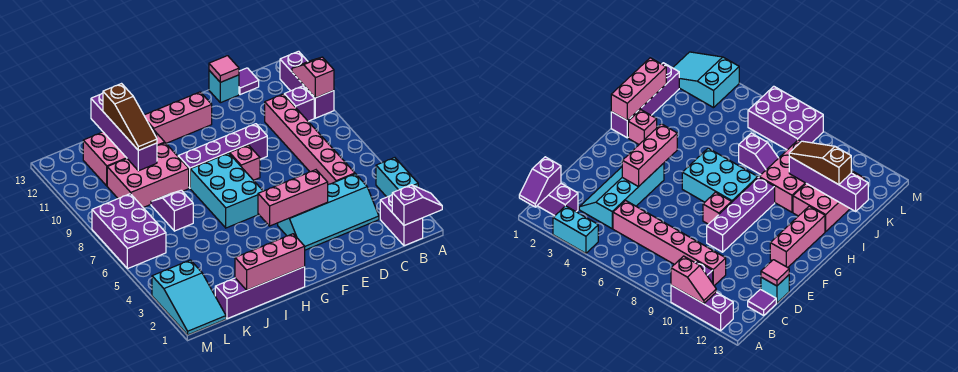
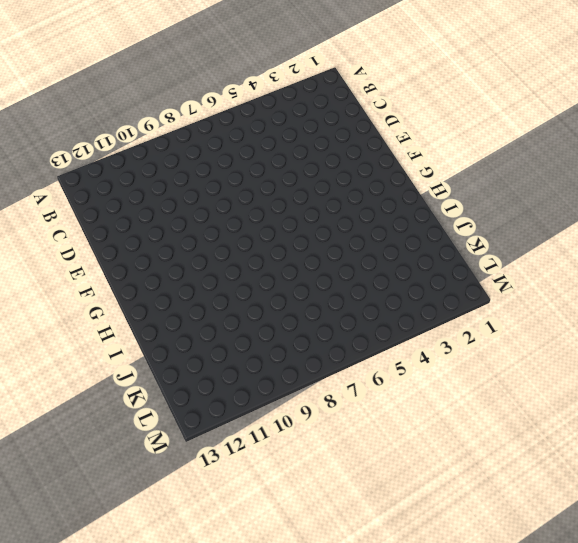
none -> cyan brick A3:A4 level 1
none -> purple brick A10:A12 level 1
none -> purple brick B1:B2 level 1

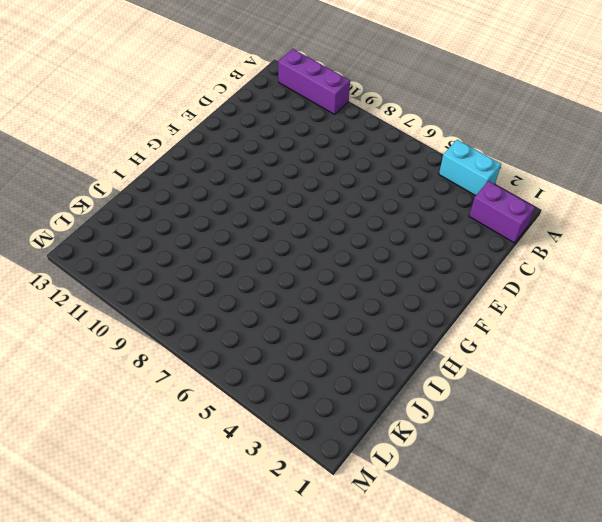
none -> purple brick B10 level 1
none -> cyan slope C3:F4 level 1 top 4
none -> pink brick C5:C10 level 1

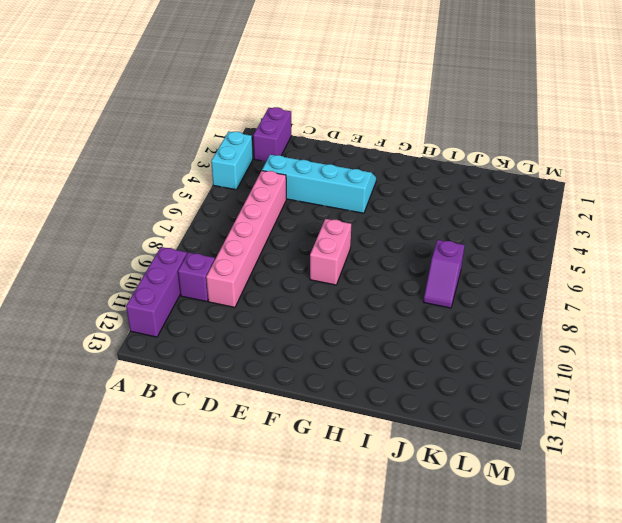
pink brick F7:F8 level 1 -> pink brick F8 level 1
none -> purple tile C13 level 1
none -> cyan brick D13 level 1
none -> purple brick E9:H9 level 1

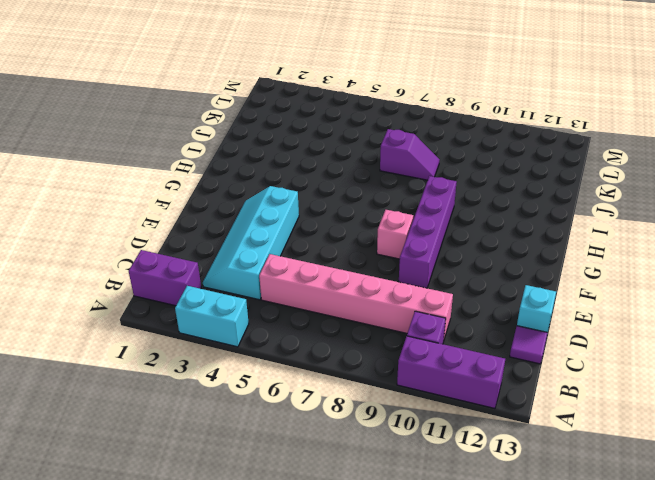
none -> pink brick F12:H12 level 1
none -> cyan brick G6:H8 level 1
none -> purple brick H1:K1 level 1

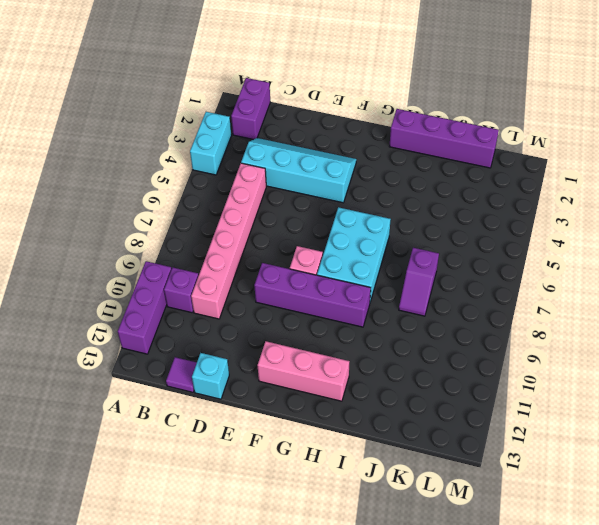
none -> pink brick H2 level 1
none -> pink brick I9:K10 level 1
none -> pink brick I11:K12 level 1

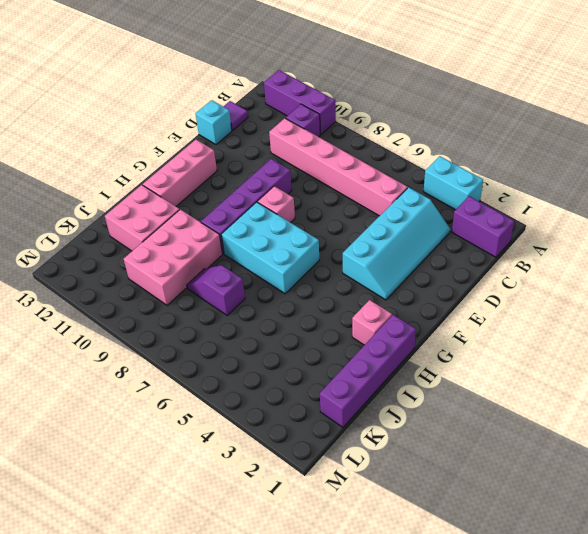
pink brick I11:J12 level 1 -> pink brick I11:K12 level 1
none -> cyan slope L1:M3 level 1 top 3
none -> purple brick L6:M8 level 1
none -> purple slope A1:B1 level 2 top B

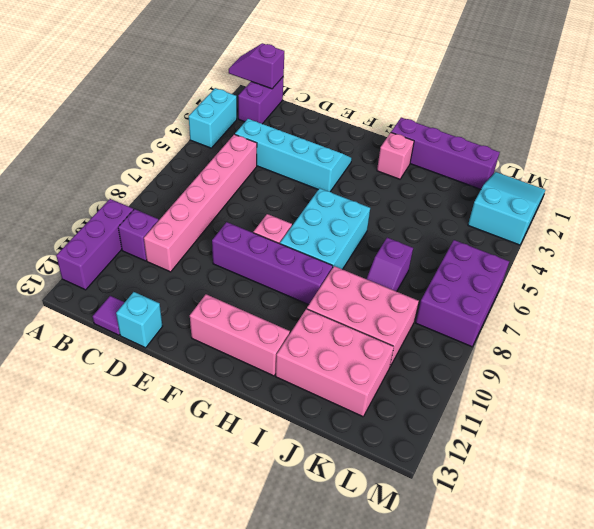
none -> pink slope A10:A11 level 2 top 10
none -> pink tile D13 level 2
none -> pink brick E4:G4 level 2

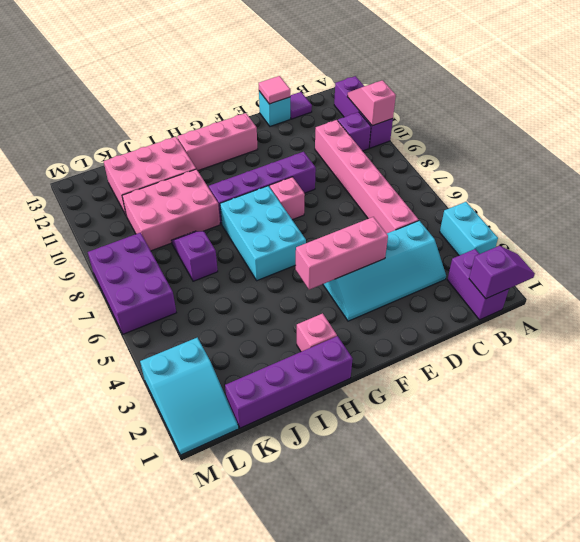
none -> pink brick H1:J1 level 2
none -> purple brick J10:J13 level 2
none -> brown slope J10:J12 level 3 top 12

